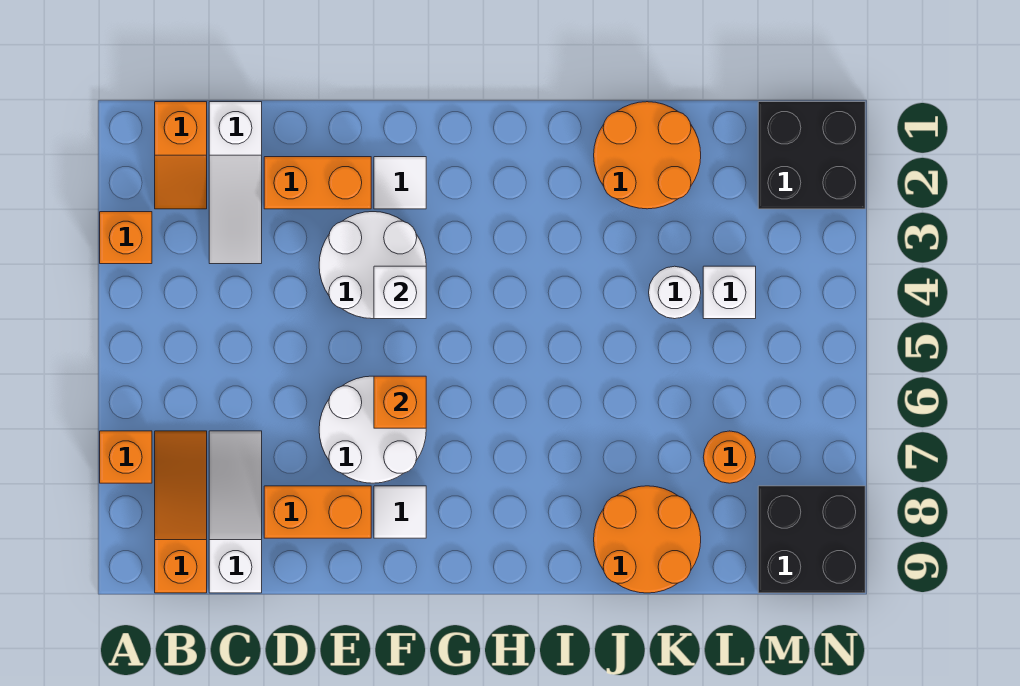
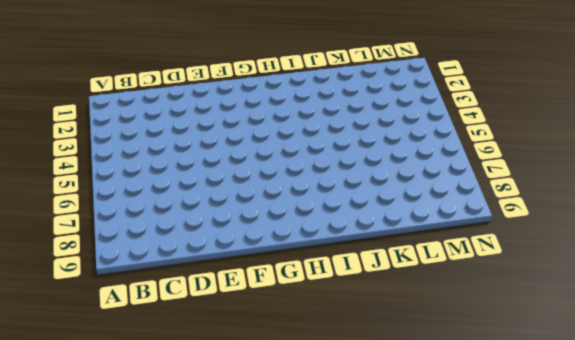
none -> orange brick A3 level 1
none -> orange brick A7 level 1
none -> orange slope B1:B2 level 1 top 1

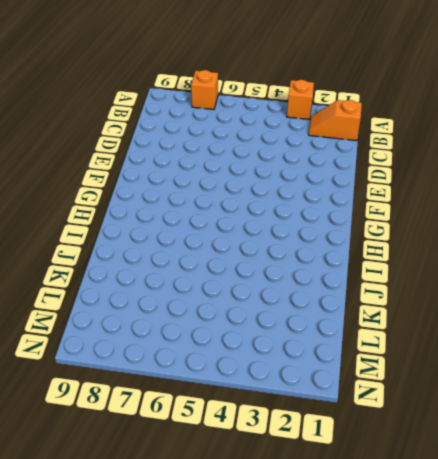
none -> orange slope B7:B9 level 1 top 9
none -> white slope C1:C3 level 1 top 1
none -> white slope C7:C9 level 1 top 9

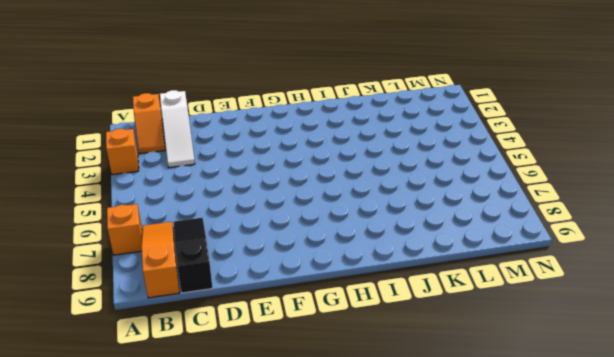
black slope C7:C9 level 1 top 9 -> white slope C7:C9 level 1 top 9
none -> orange brick D2:E2 level 1
none -> orange brick D8:E8 level 1
none -> white round brick E3:F4 level 1

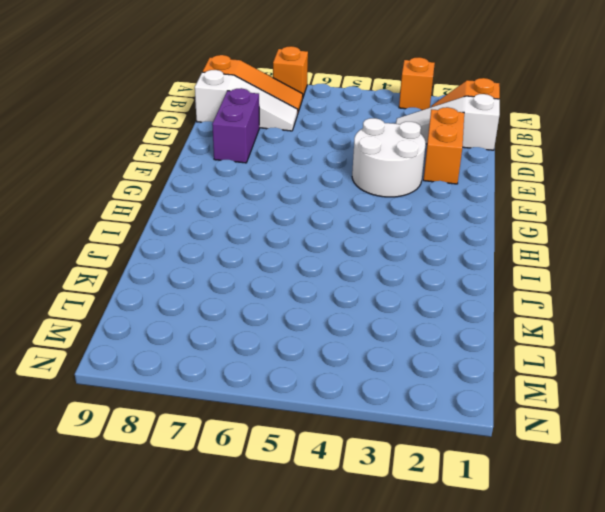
purple brick D8:E8 level 1 -> orange brick D8:E8 level 1
none -> white round brick E6:F7 level 1
none -> white tile F2 level 1
none -> white tile F8 level 1

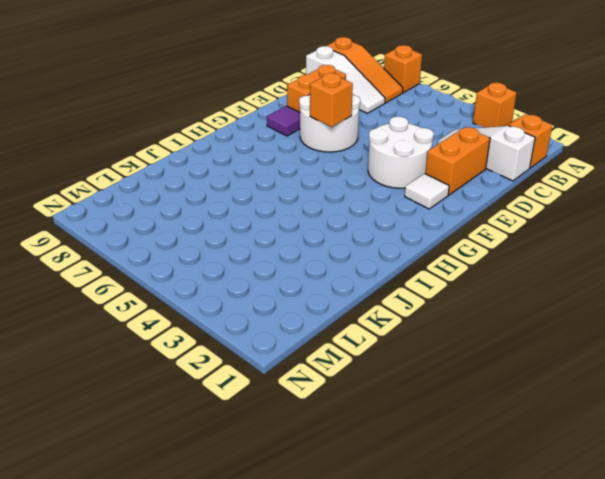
purple tile F8 level 1 -> white tile F8 level 1
none -> orange round brick J1:K2 level 1
none -> orange round brick J8:K9 level 1
none -> white round brick K4 level 1

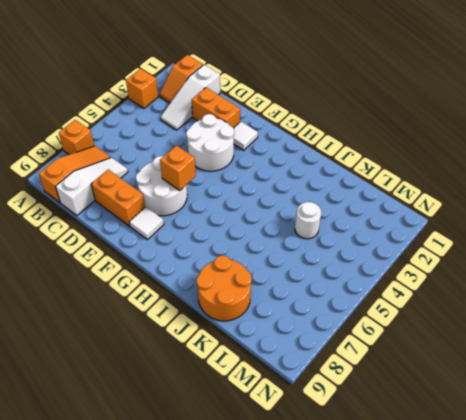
none -> orange round brick J1:K2 level 1
none -> white brick L4 level 1
none -> orange round brick L7 level 1

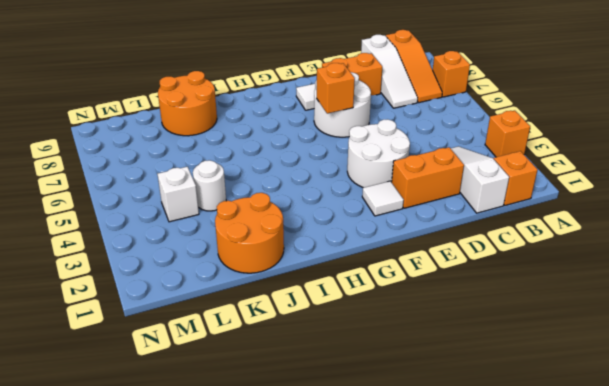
none -> orange round brick L7 level 1
none -> black brick M1:N2 level 1
none -> black brick M8:N9 level 1

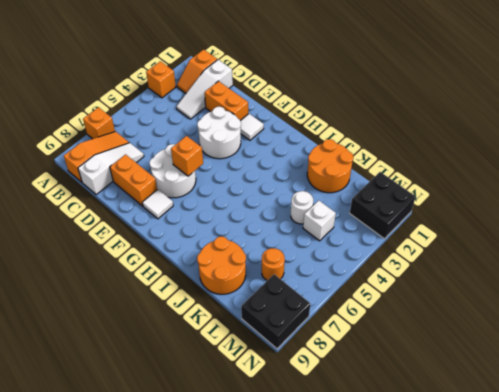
none -> white brick F4 level 2

